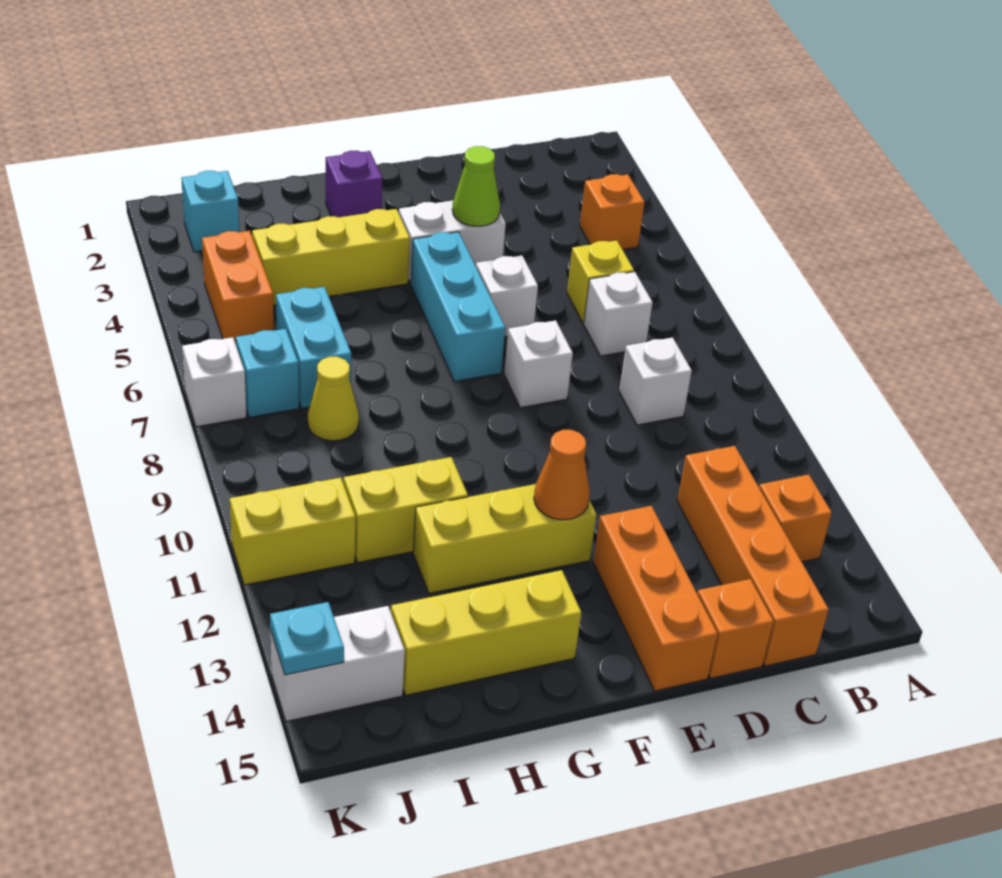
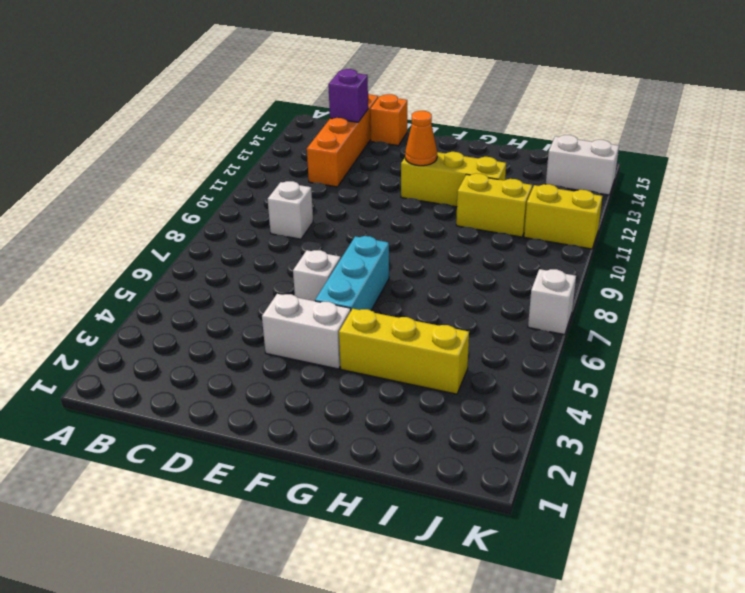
purple brick C14 level 2 -> purple brick G2 level 1
none -> orange brick B4 level 1
none -> orange brick B13 level 1
none -> yellow brick C6 level 1

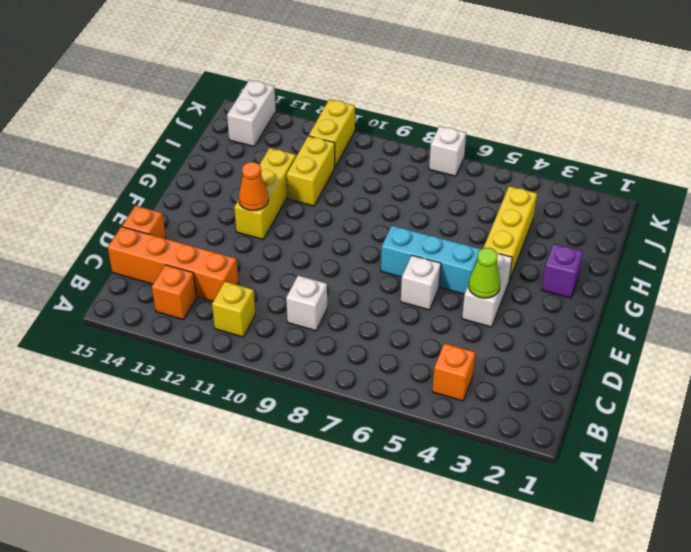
yellow brick B11 level 1 -> yellow brick C6 level 1
none -> white brick C7 level 1
none -> white brick E8 level 1
none -> orange brick E13:E15 level 1

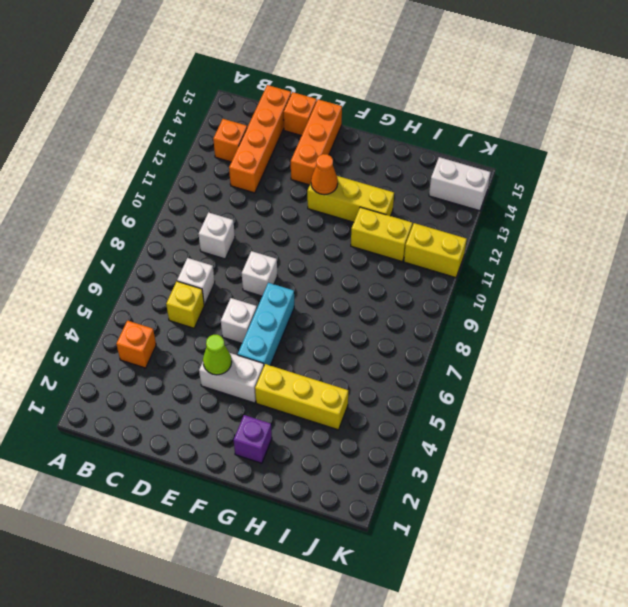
none -> yellow brick G14:I14 level 1
none -> cyan brick I6:I7 level 1
none -> yellow cone I8 level 1

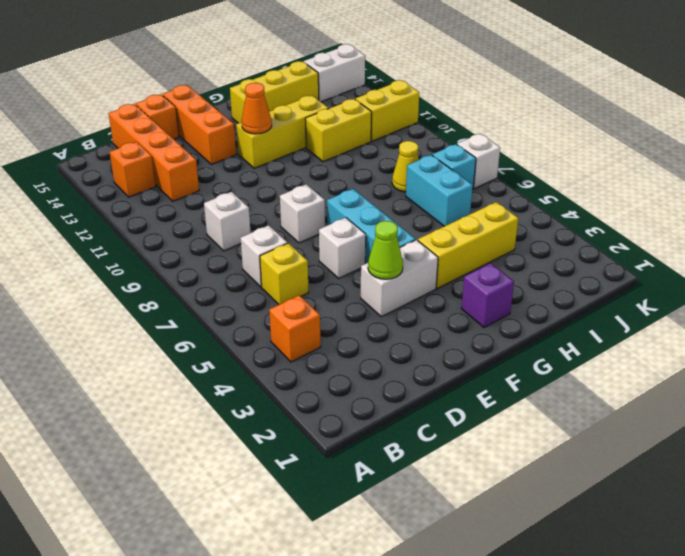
none -> cyan brick J2 level 1
none -> orange brick J4:J5 level 1
none -> cyan plate K14 level 2

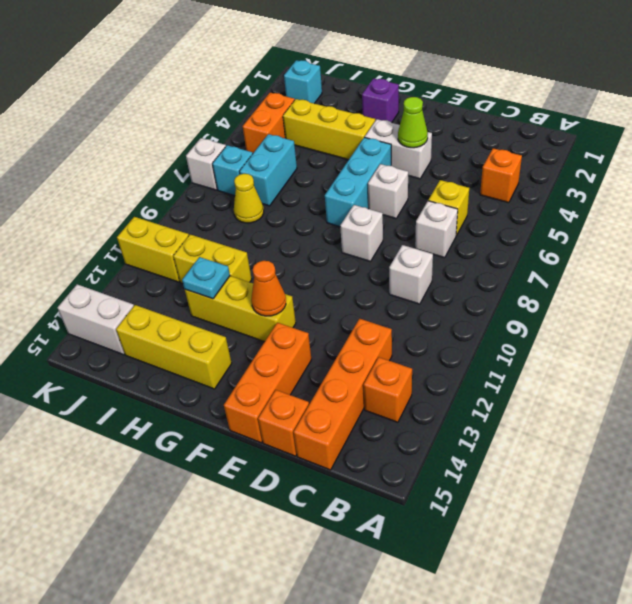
cyan plate H12 level 2 -> cyan plate K14 level 2

